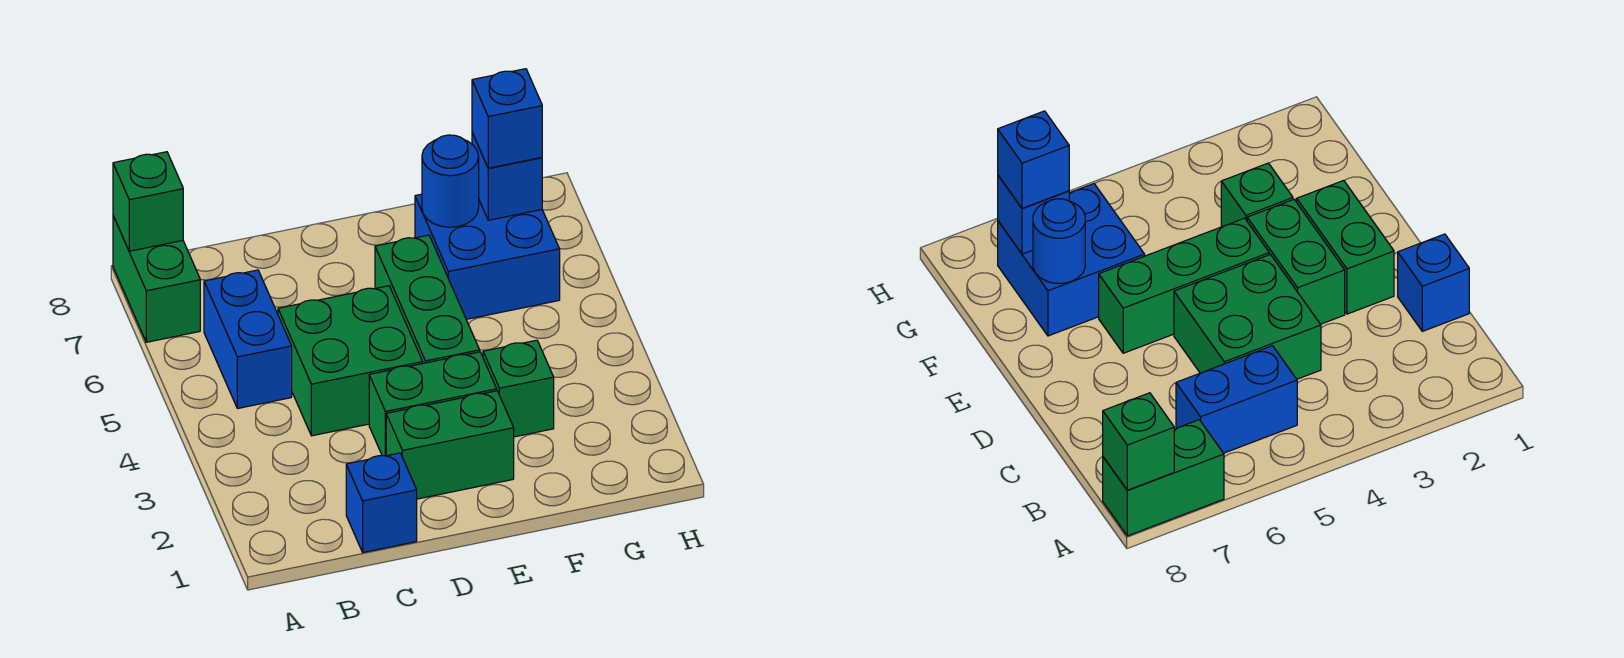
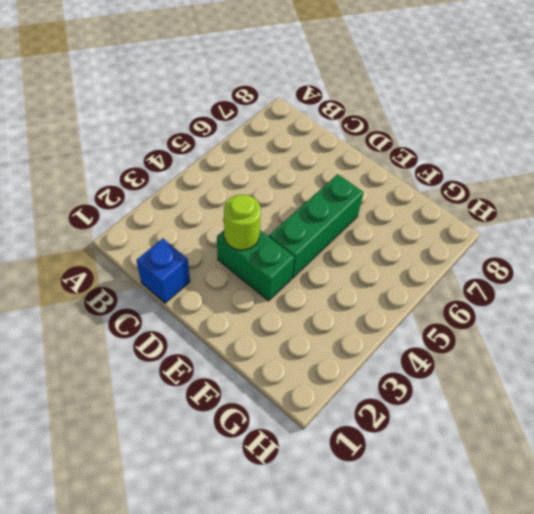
lime round brick D3 level 2 -> none
none -> green brick A7:A8 level 1
none -> blue brick B5:B6 level 1
none -> green brick C4:D5 level 1

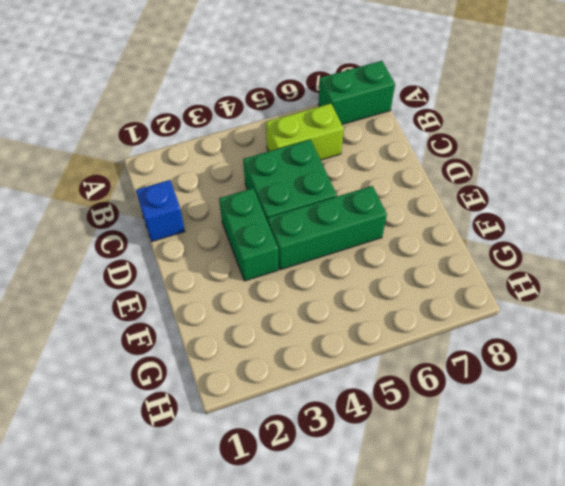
lime brick B5:B6 level 1 -> blue brick B5:B6 level 1
none -> green brick D2:E2 level 1
none -> green brick F3 level 1
none -> blue brick F6:G7 level 1

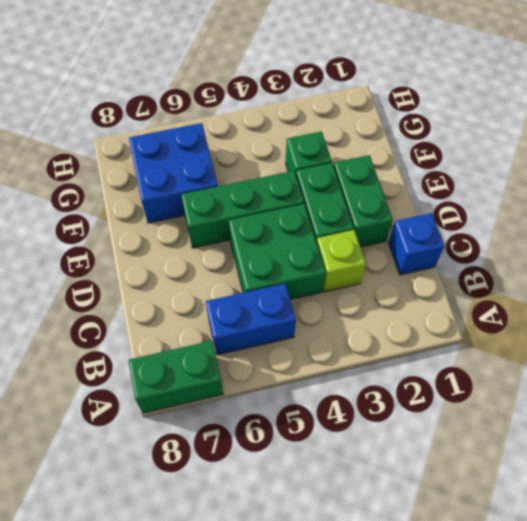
lime brick C3 level 1 -> none
none -> green brick A8 level 2
none -> blue round brick F7 level 2
none -> blue brick G7 level 2

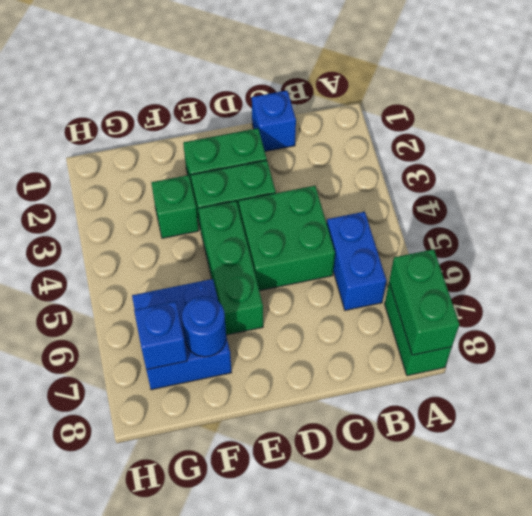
green brick A7:A8 level 2 -> green brick A8 level 2
none -> blue brick G7 level 3

